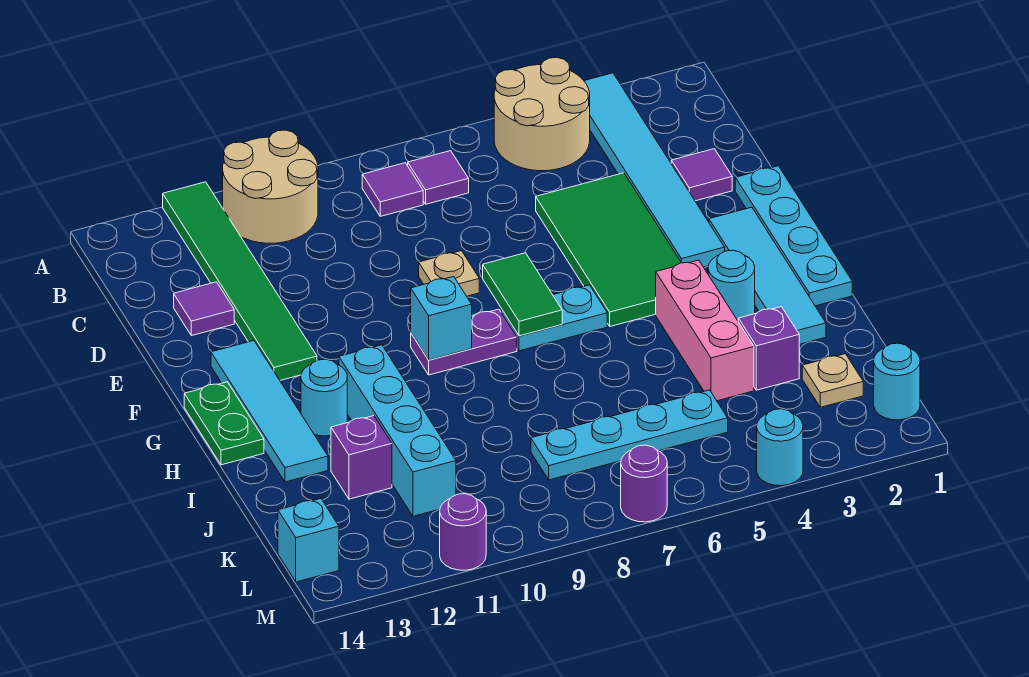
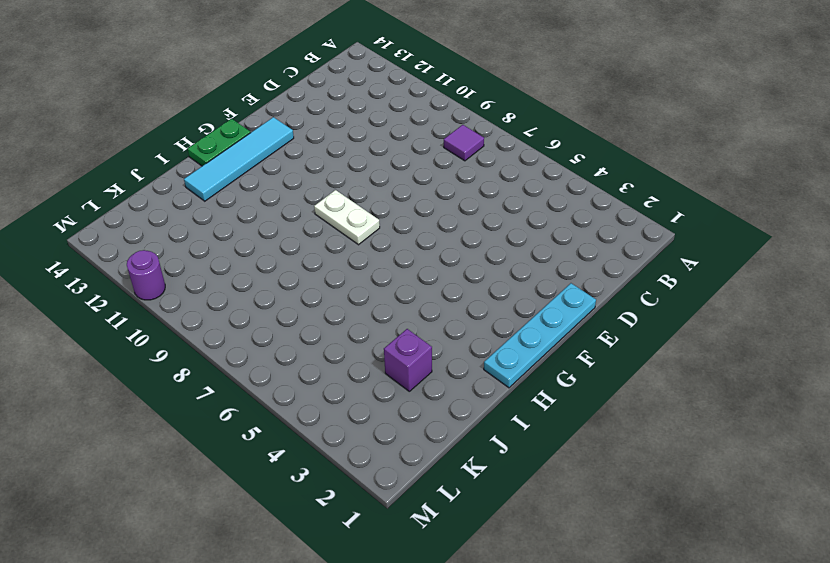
white plate G8:G9 level 1 -> purple plate G8:G9 level 1
none -> cyan tile A3:F3 level 1
none -> tan round brick A4:B5 level 1
none -> tan round brick A10:B11 level 1
none -> green tile A12:F12 level 1

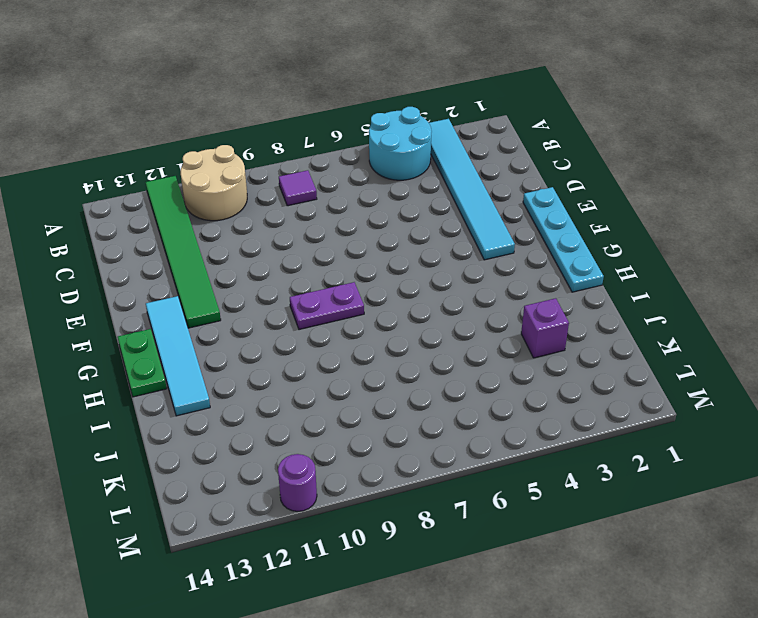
cyan round brick A4:B5 level 1 -> tan round brick A4:B5 level 1
none -> purple tile B7 level 1
none -> purple tile D2 level 1
none -> green tile D4:G5 level 1
none -> purple tile D13 level 1

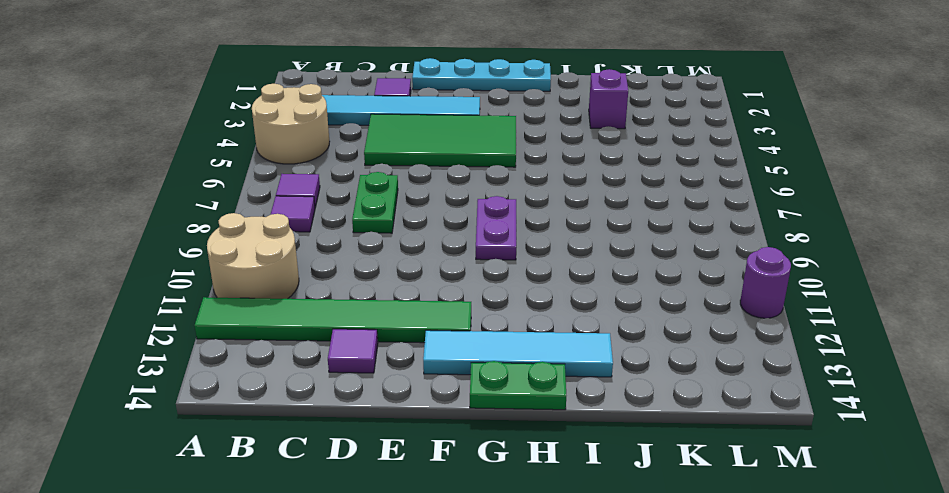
green plate D7:D8 level 1 -> none
none -> tan plate E8 level 1
none -> cyan tile F2:I2 level 1
none -> cyan plate G6:G7 level 1
none -> cyan round brick H3 level 1

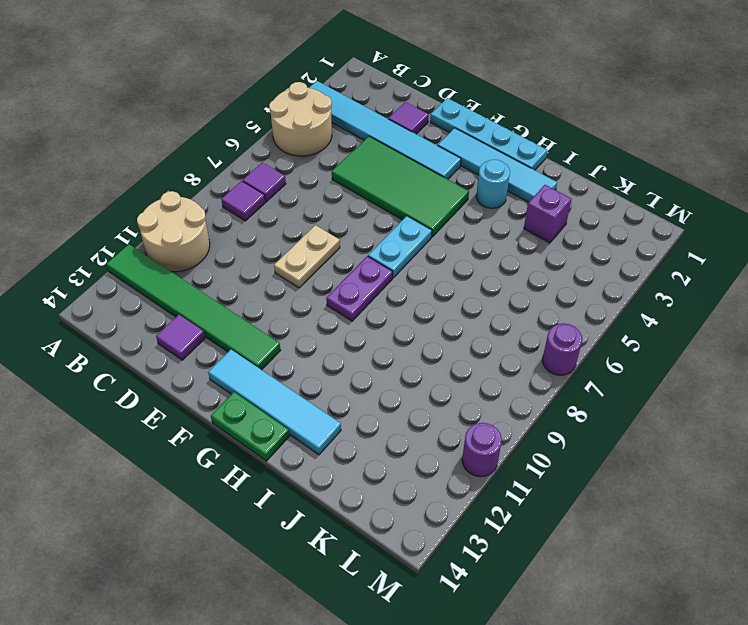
tan plate E8:E9 level 1 -> tan plate E8 level 1
none -> pink brick H4:J4 level 1
none -> cyan brick H11:K11 level 1
none -> cyan round brick H12 level 1
none -> purple brick J12 level 1

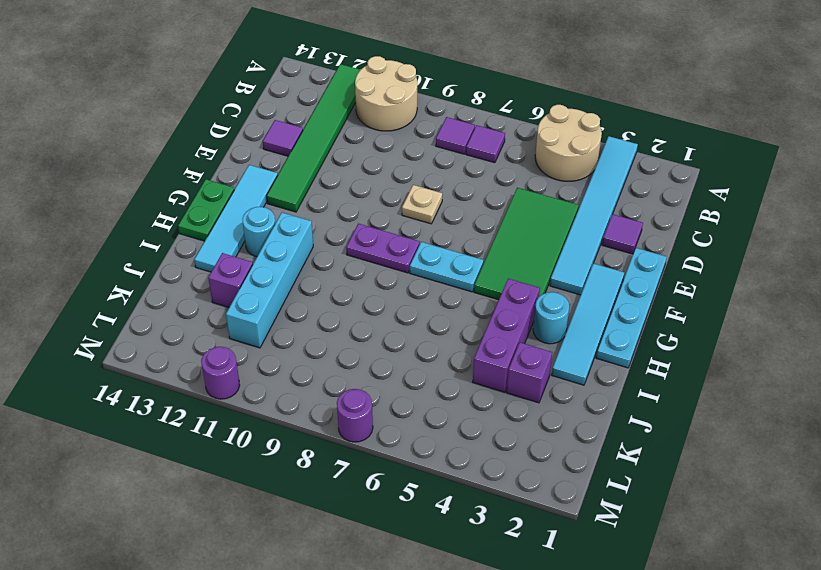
purple brick H4:J4 level 1 -> pink brick H4:J4 level 1
none -> tan plate K2 level 1
none -> cyan plate K5:K8 level 1
none -> cyan round brick L1 level 1
none -> cyan brick L14 level 1

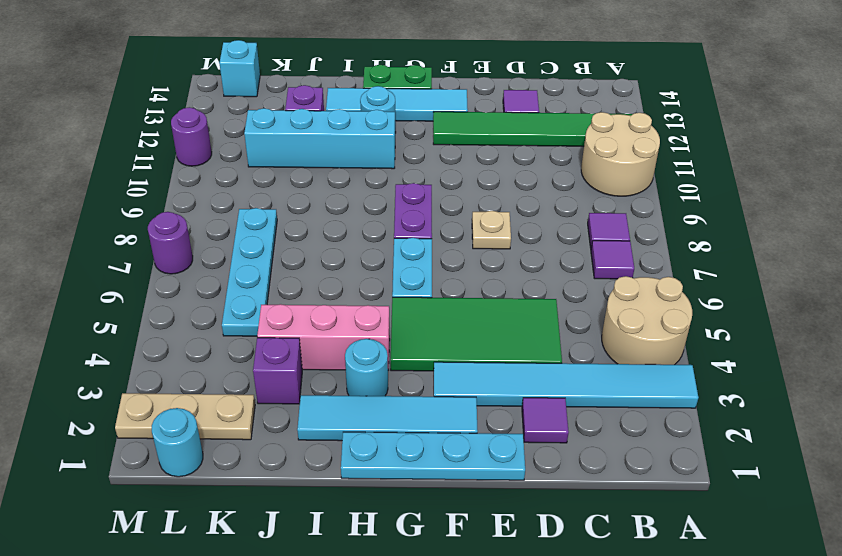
tan plate K2:M2 level 1 -> tan plate K2 level 1
none -> cyan round brick M4 level 1
none -> green tile F7:G7 level 2
none -> cyan brick G9 level 2

